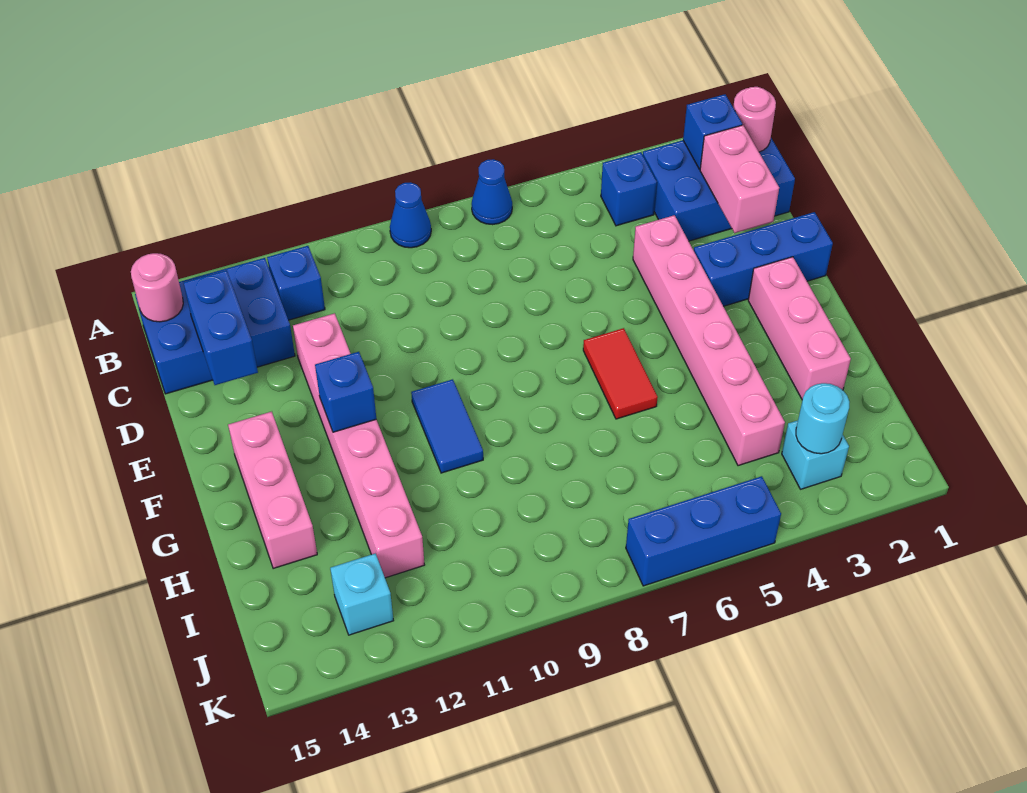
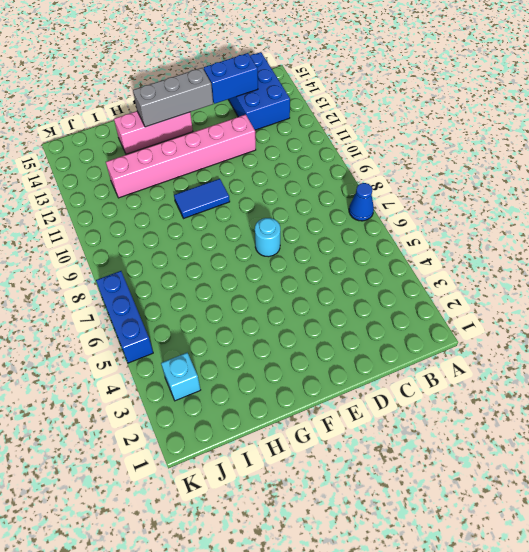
cyan round brick E7 level 1 -> cyan round brick J3 level 2
grey brick E14:G14 level 2 -> none
none -> blue cone A9 level 1
none -> blue brick B1:C3 level 1
none -> blue brick B4 level 1

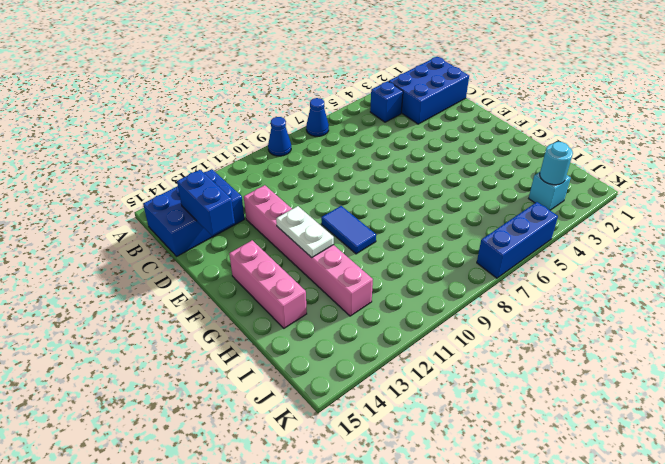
white plate F12:G12 level 2 -> blue brick F12 level 2
none -> blue brick B12 level 1
none -> pink brick D4:I4 level 1
none -> blue brick E1:E3 level 1

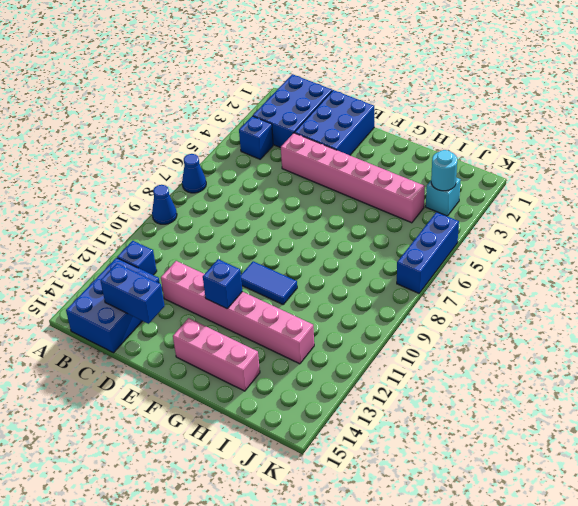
blue brick D1:E3 level 1 -> blue brick E1:E3 level 1
none -> pink brick F2:H2 level 1
none -> red tile F6:G6 level 1
none -> cyan brick J13 level 1

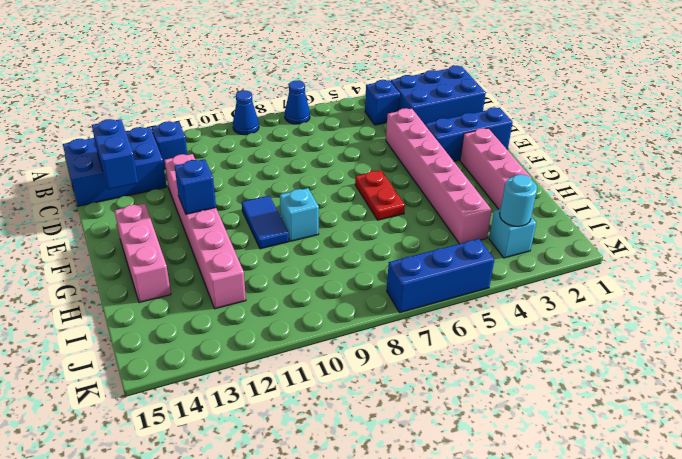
red plate F6:G6 level 1 -> red tile F6:G6 level 1
cyan brick G9 level 1 -> cyan brick J13 level 1
none -> pink round brick B1 level 2
none -> blue brick B2 level 2
none -> pink round brick B15 level 2

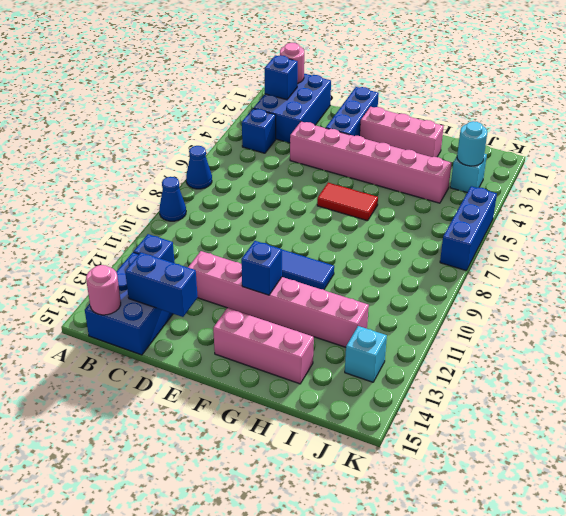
none -> pink brick C2:D2 level 2

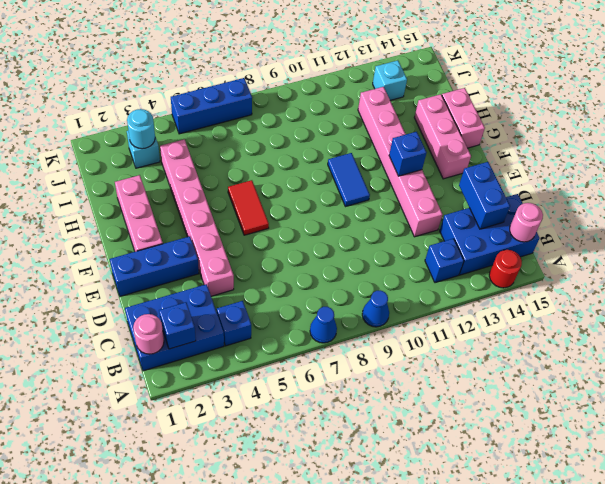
red round brick A14 level 1 -> none
pink brick G15:H15 level 1 -> pink brick C2:D2 level 2

